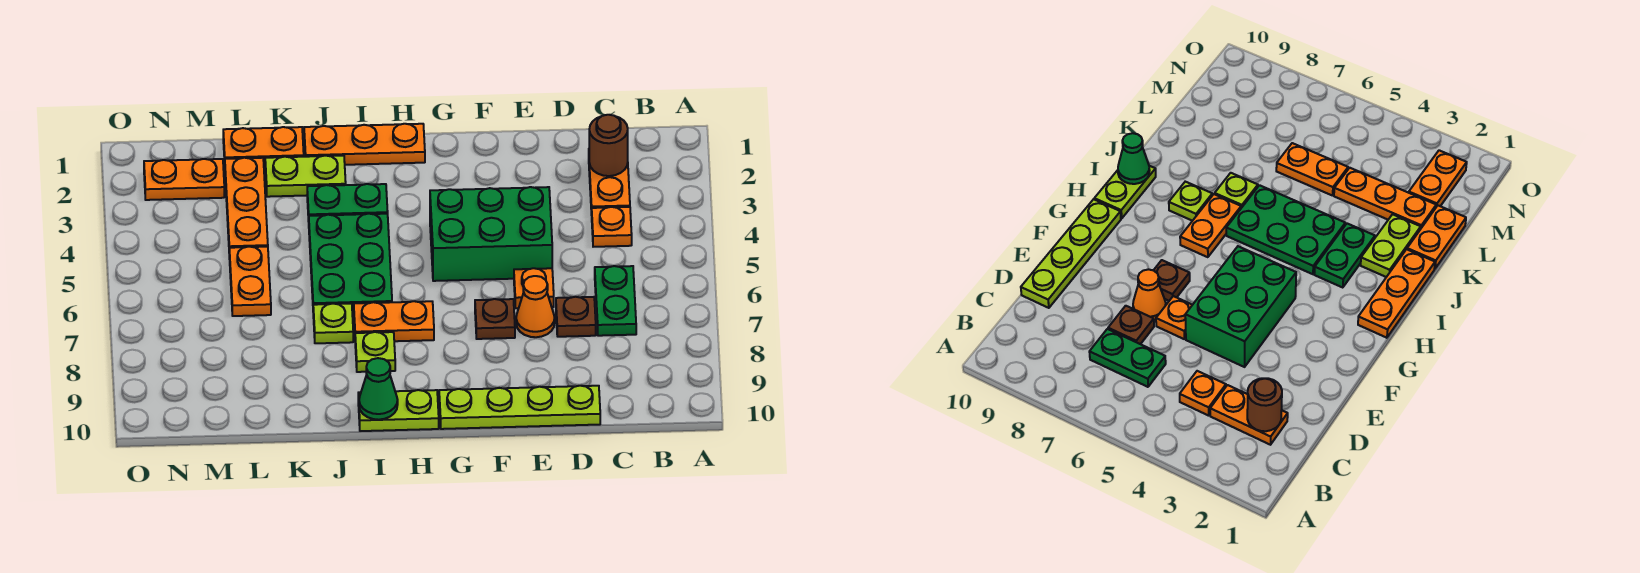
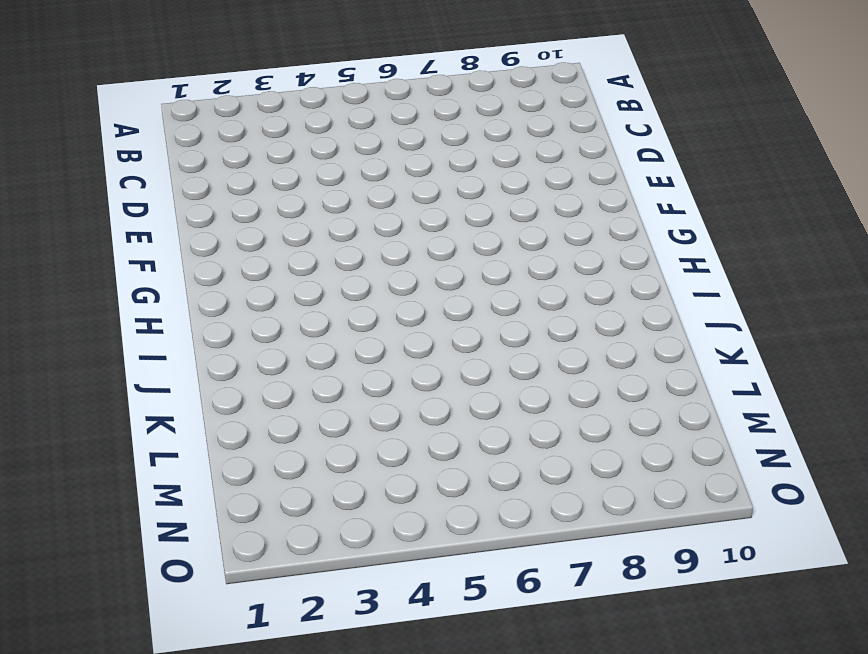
none -> orange plate C2:C3 level 1
none -> orange plate C4 level 1
none -> green plate C6:C7 level 1

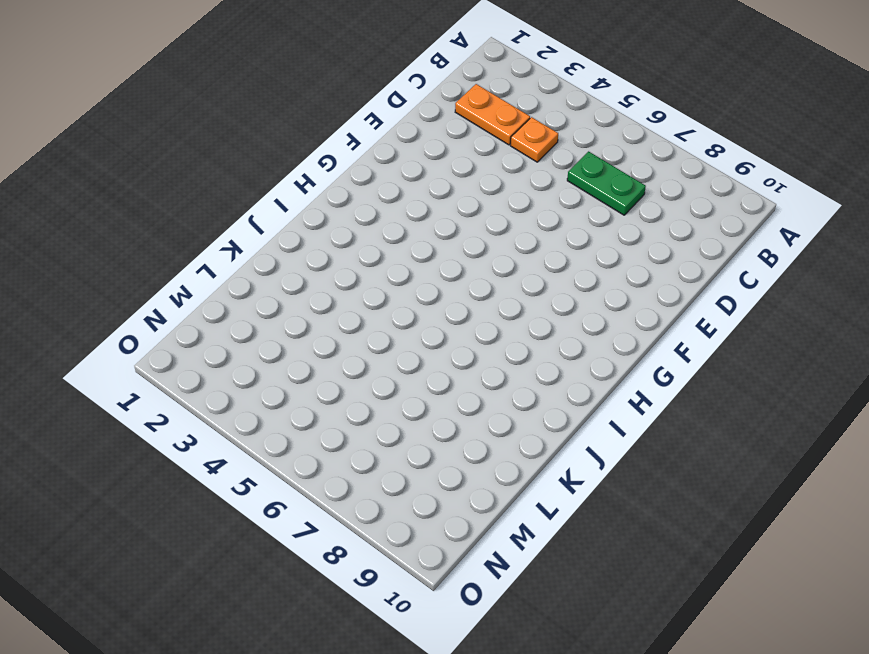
none -> brown plate D7 level 1
none -> lime plate D10:G10 level 1
none -> green brick E4:G5 level 1

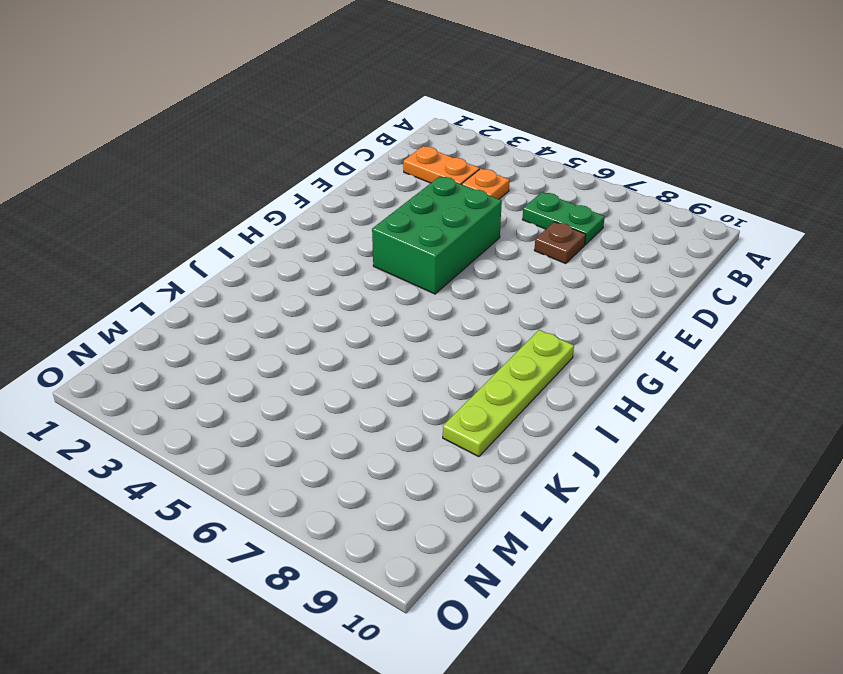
lime plate H9:K9 level 1 -> lime plate D10:G10 level 1
none -> orange plate E6 level 1
none -> orange cone E7 level 1
none -> brown plate F7 level 1

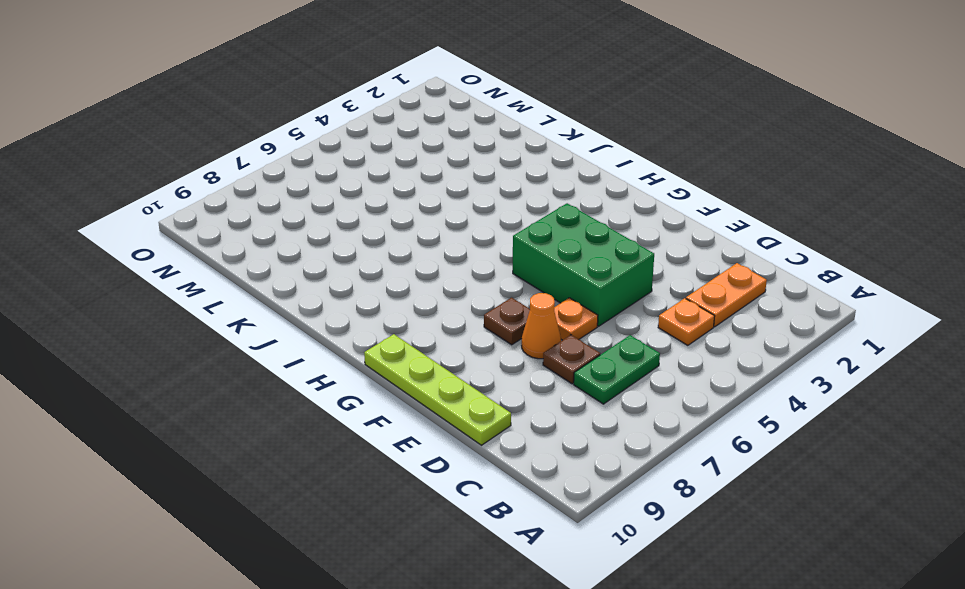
none -> orange plate H1:J1 level 1
none -> orange plate H7:I7 level 1
none -> lime plate H10:I10 level 1

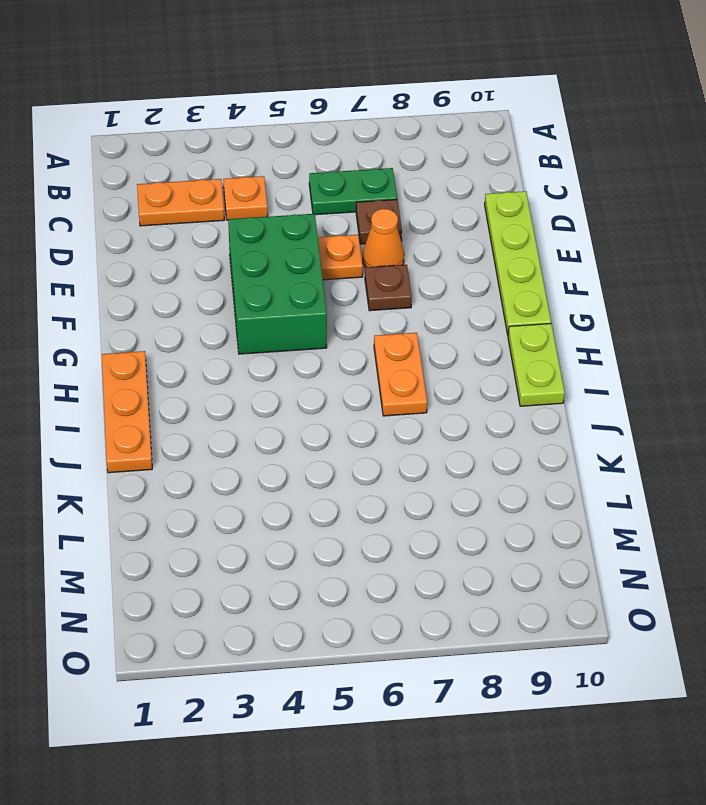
none -> green plate I3:J3 level 1
none -> green plate I4:J6 level 1
none -> lime plate I8 level 1

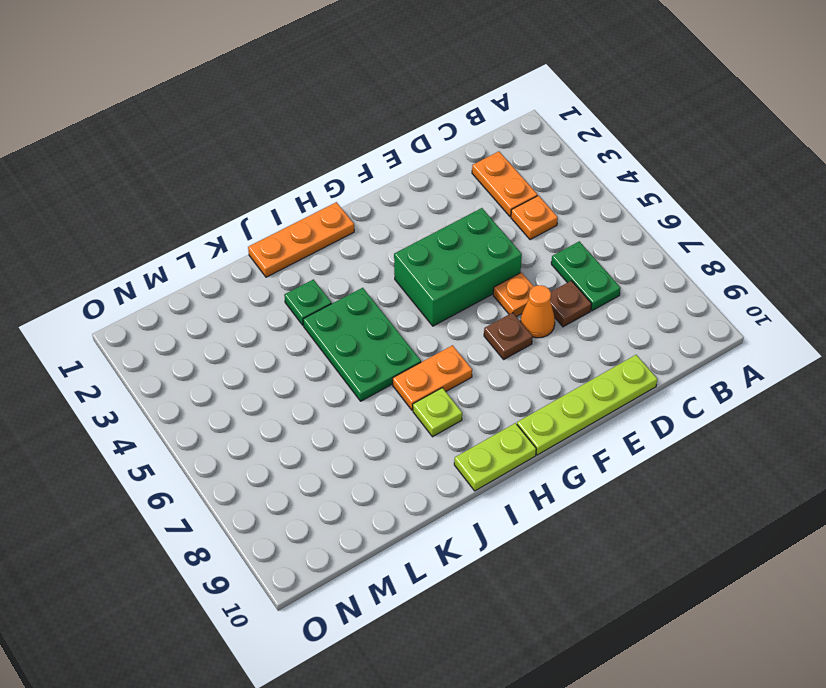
green plate J3 level 1 -> green plate I3:J3 level 1
none -> lime plate J2:K2 level 1
none -> lime plate J7 level 1
none -> orange plate K1:L1 level 1

